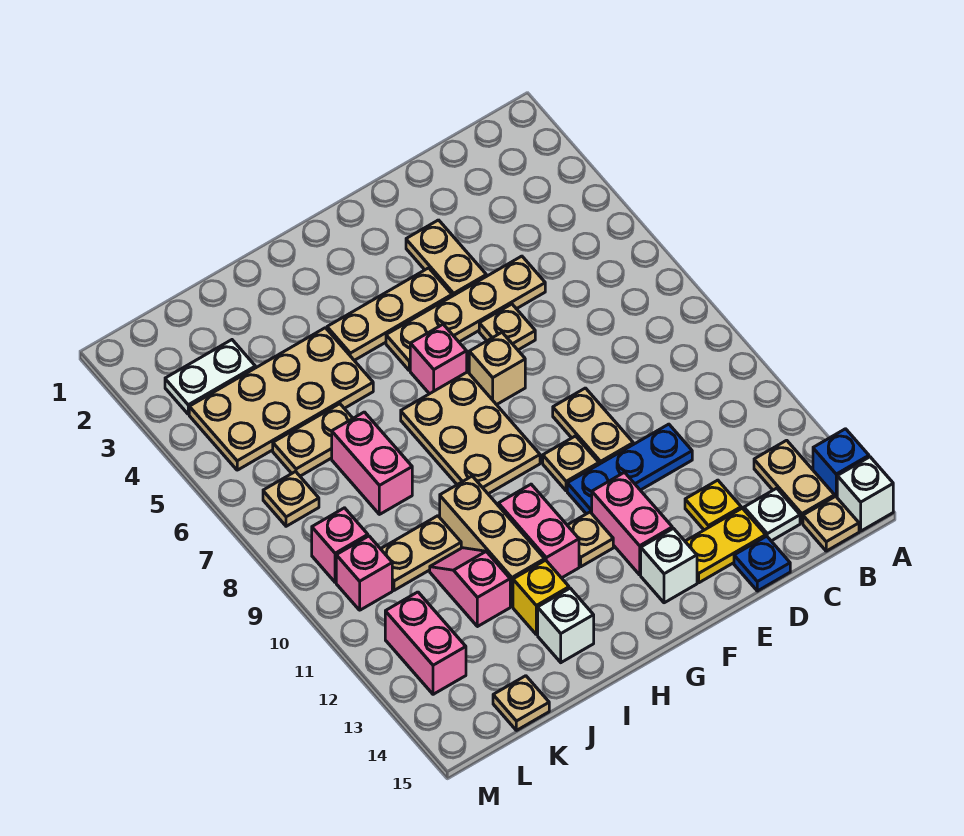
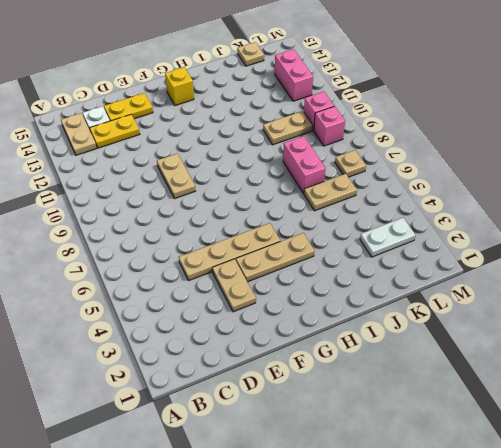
yellow plate C13:D13 level 1 -> yellow plate D13 level 1
yellow brick G14 level 1 -> yellow brick I13 level 1
none -> blue brick A14 level 1
none -> white brick A15 level 1
none -> tan plate B15 level 1
none -> blue plate D11:F11 level 1

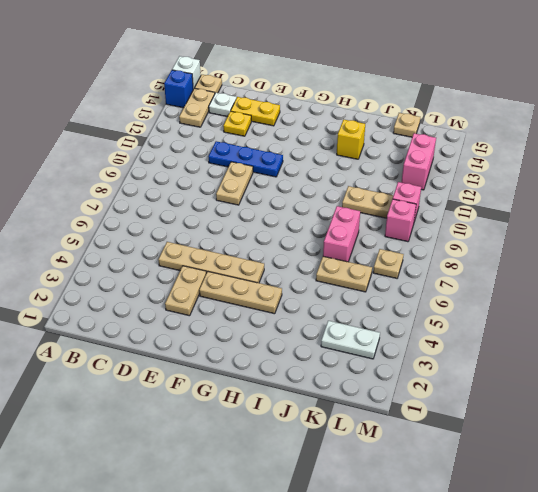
none -> blue plate D15 level 1
none -> tan plate E6 level 1
none -> tan brick F7 level 1
none -> tan plate F10 level 1

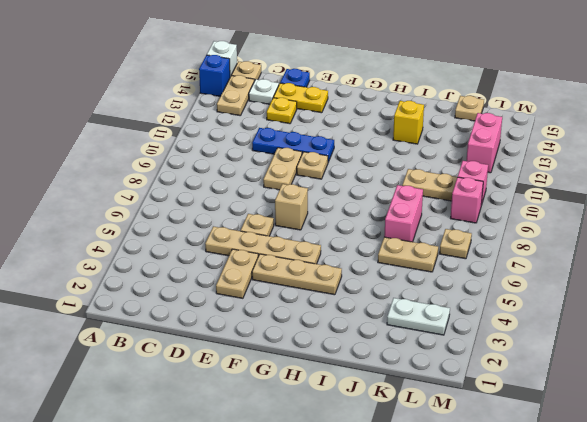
none -> pink brick F12:F13 level 1
none -> white brick F14 level 1
none -> pink brick G6 level 1
none -> tan plate G7:H9 level 1

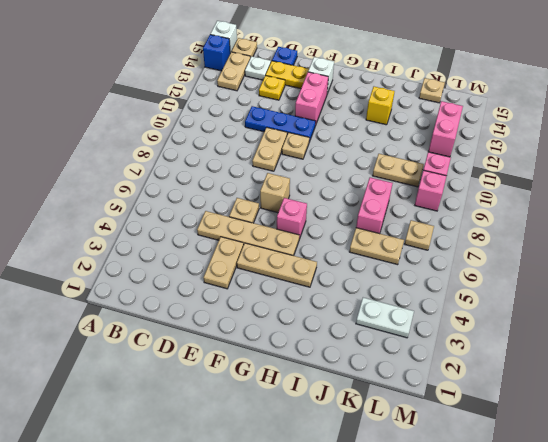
none -> tan plate G7:H9 level 1
none -> tan plate G12 level 1
none -> pink brick H11:H12 level 1
none -> tan plate I4:L5 level 1

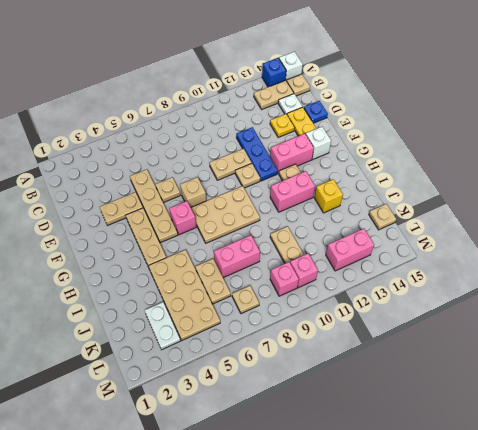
none -> tan brick I10:I12 level 1
none -> white brick I14 level 1
none -> pink slope J11:J12 level 1 top 12

